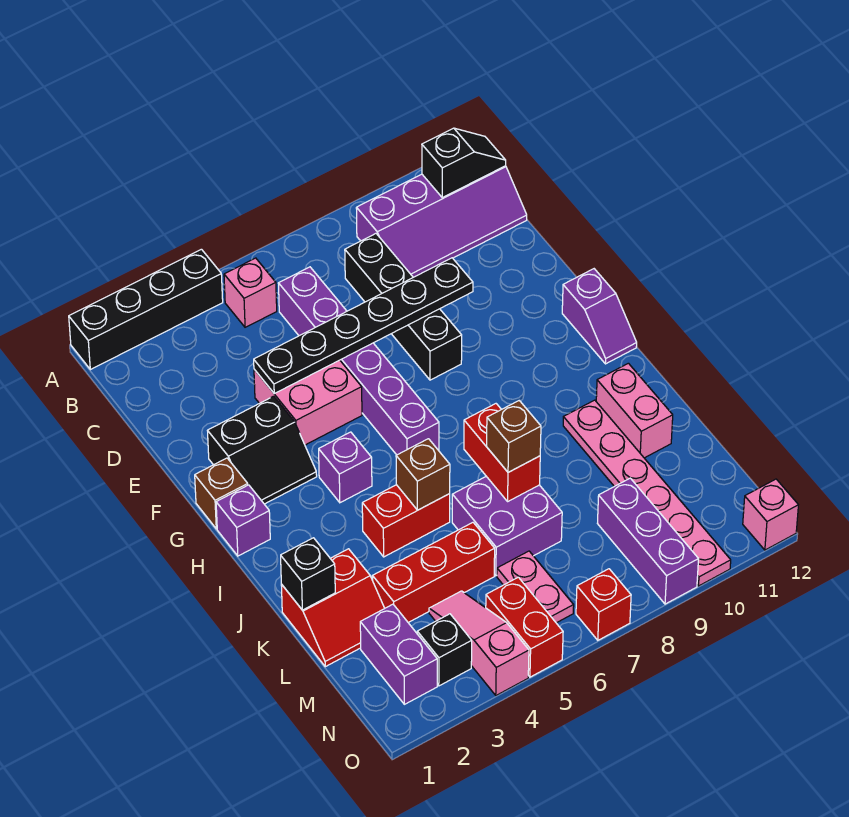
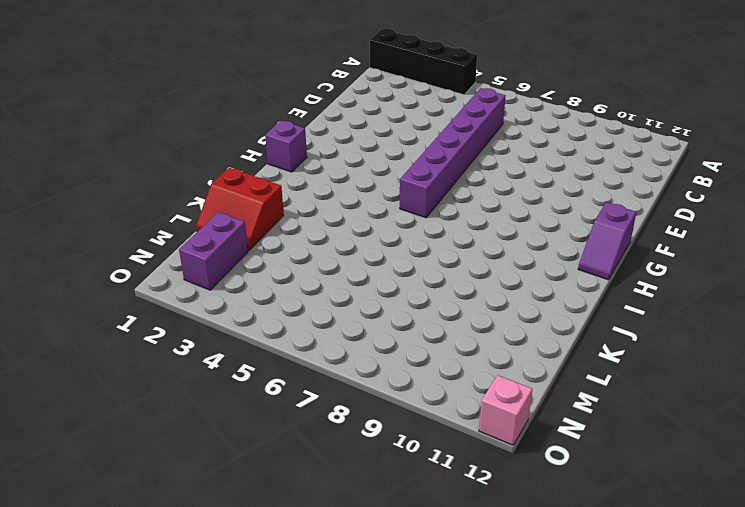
none -> pink brick B5 level 1
none -> purple slope B9:C12 level 1 top B
none -> black brick C8:F8 level 1
none -> pink brick E4:F5 level 1

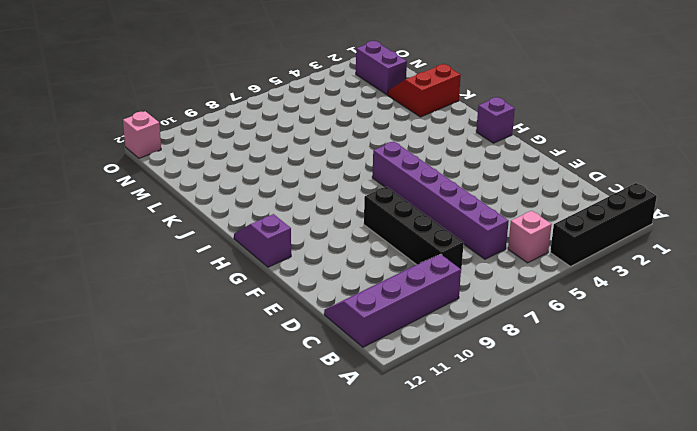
none -> pink brick E4:F5 level 1
none -> black slope F2:G3 level 1 top F
none -> brown brick G1 level 1
none -> purple brick H4 level 1

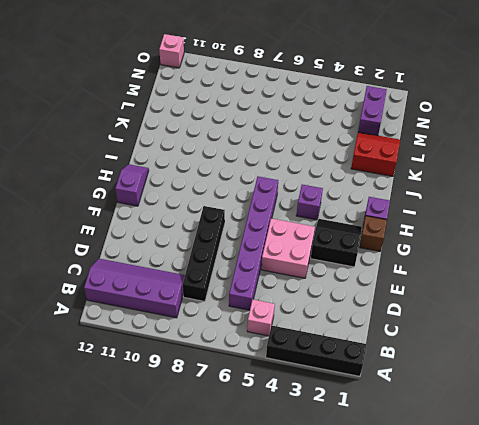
none -> red brick J4:J5 level 1
none -> pink plate J10:O10 level 1
none -> pink brick J11:K11 level 1
none -> purple brick K6:L7 level 1

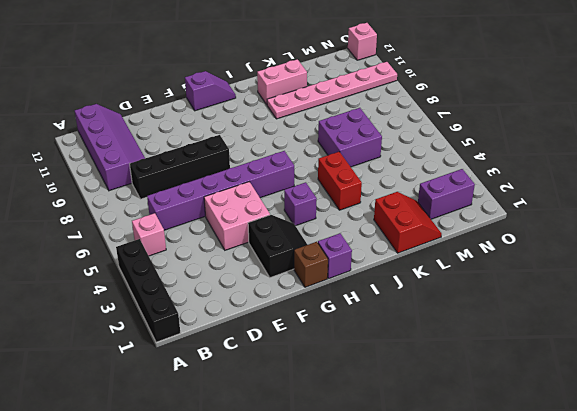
none -> red brick L3:L5 level 1
none -> pink slope M4:O4 level 1 top O
none -> pink plate M6:N6 level 1
none -> purple brick M9:O9 level 1

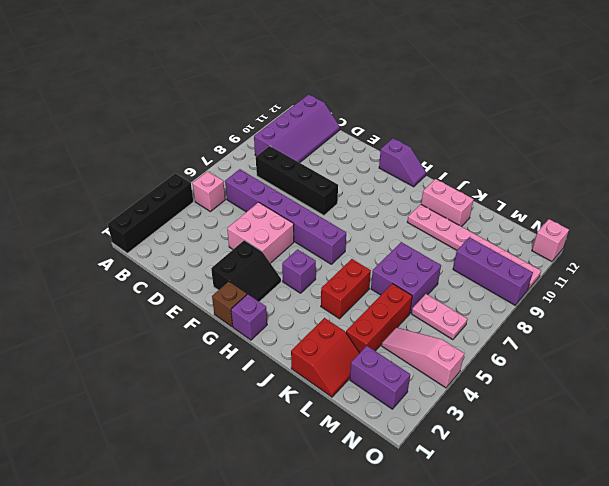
none -> black brick N3 level 1
none -> red brick N5:O5 level 1
none -> red brick O7 level 1
none -> black slope B11:B12 level 2 top 11

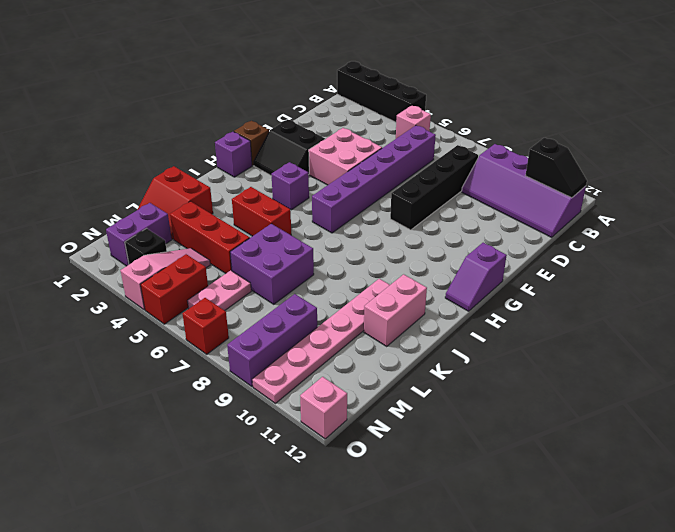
none -> black plate E4:E9 level 2
none -> brown brick J5 level 2
none -> red brick J7:K7 level 2
none -> black brick K1 level 2

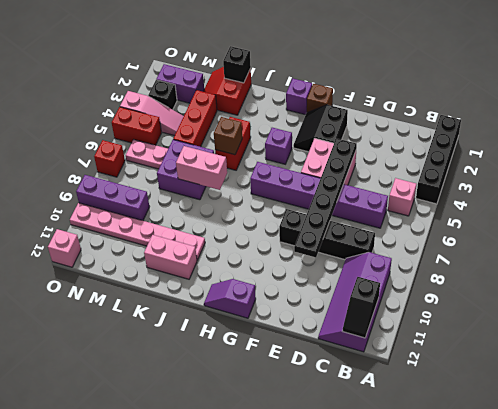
pink brick J7:K7 level 2 -> red brick J7:K7 level 2
none -> brown brick K7 level 3

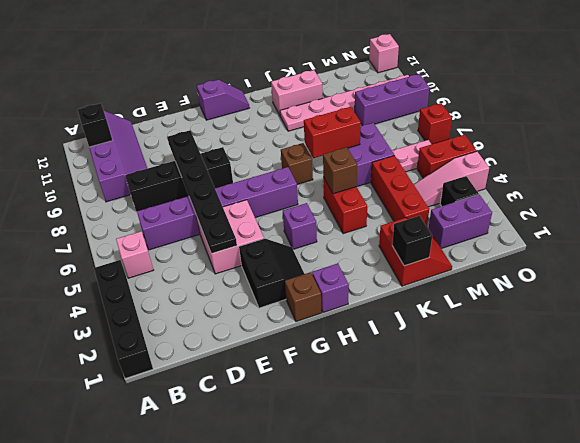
brown brick I7 level 1 -> brown brick K7 level 3

